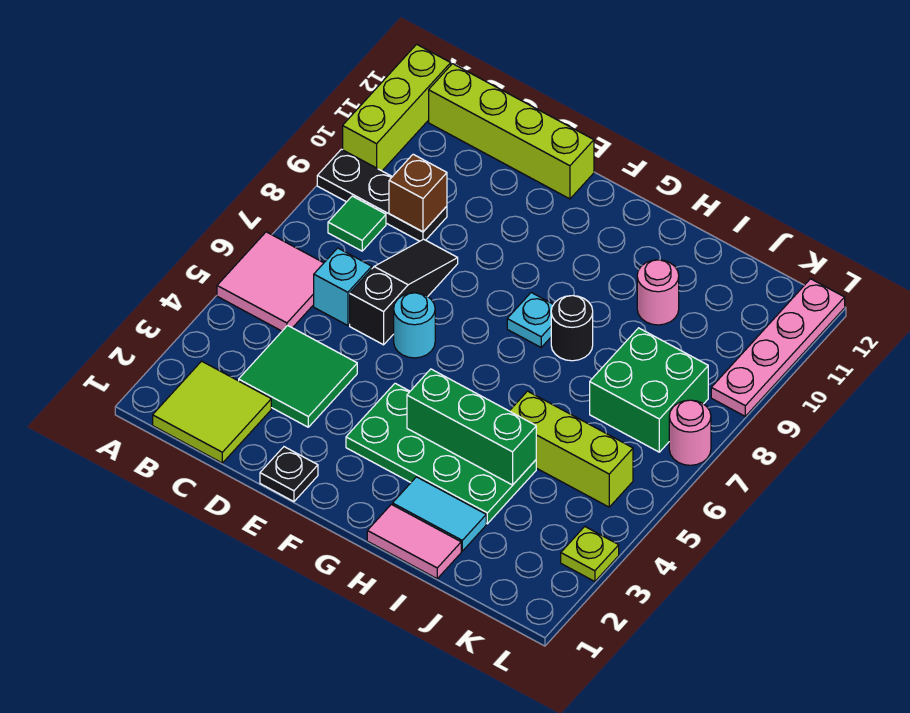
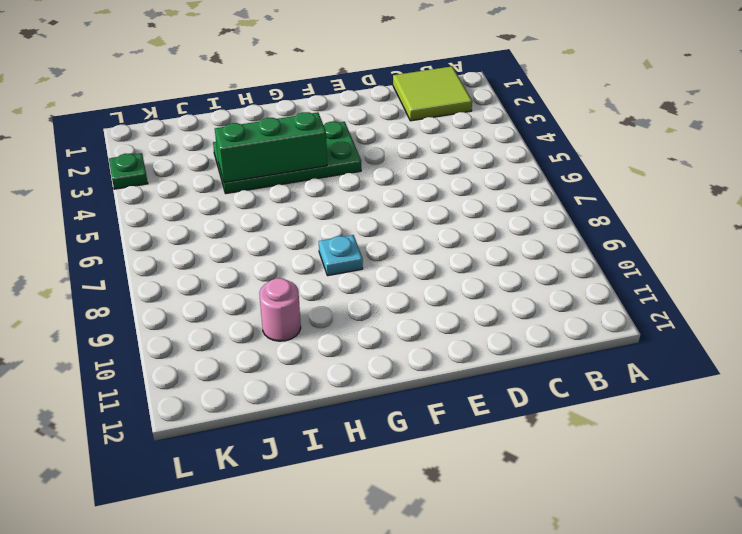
green plate L3 level 1 -> lime plate L3 level 1
none -> pink tile A5:B6 level 1
none -> black plate A9:C9 level 1
none -> lime brick A10:A12 level 1

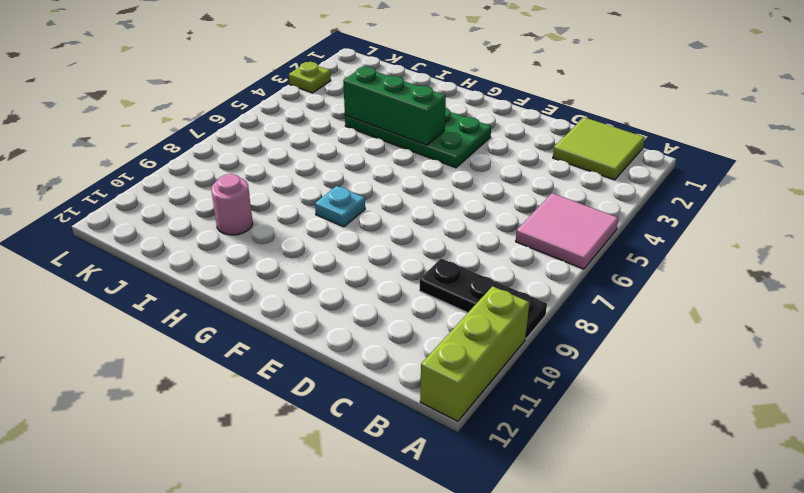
none -> green tile B8 level 1
none -> lime brick B12:E12 level 1
none -> green tile C3:D4 level 1

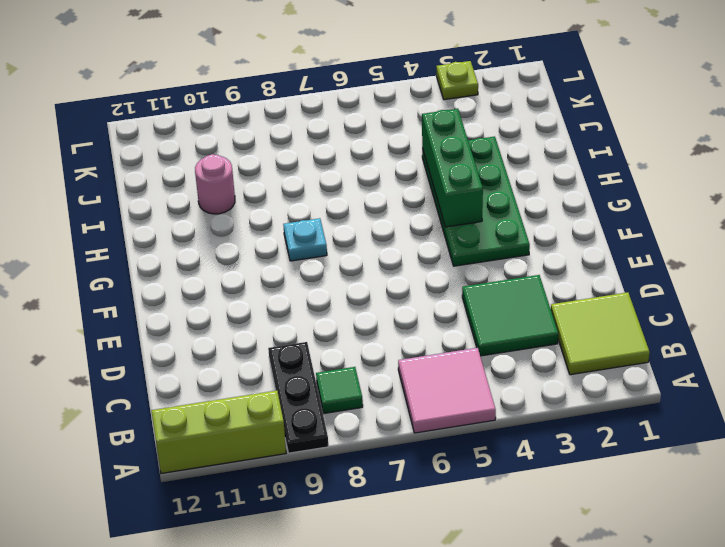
none -> lime brick B12:E12 level 1
none -> cyan brick C6 level 1
none -> black slope D6:D8 level 1 top 6

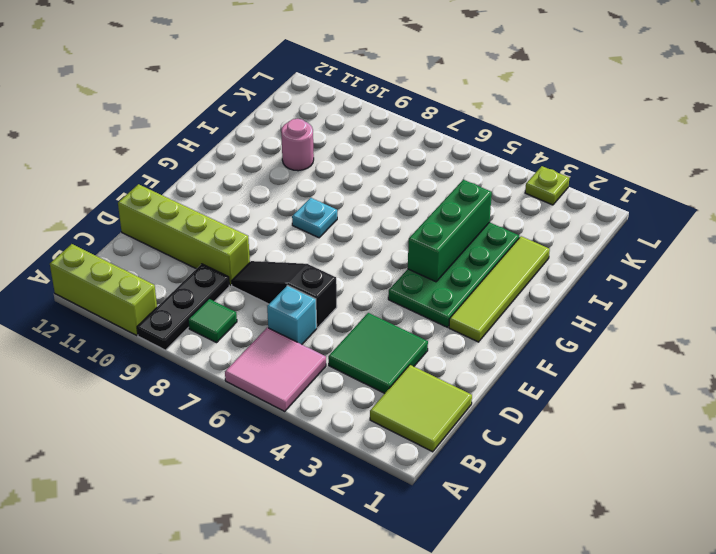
lime brick D9:D12 level 1 -> lime brick B12:E12 level 1
lime tile F2:I2 level 1 -> cyan tile H2:I2 level 1
none -> black plate E1 level 1
none -> cyan round brick E6 level 1
none -> pink tile H1:I1 level 1

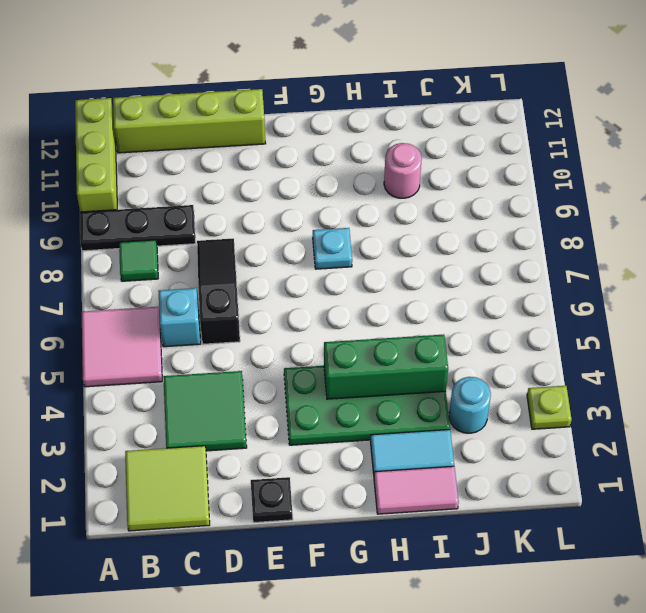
cyan round brick J3 level 1 -> cyan round brick E6 level 1
none -> black round brick H8 level 1
none -> lime brick I5:K5 level 1
none -> green brick J7:K8 level 1

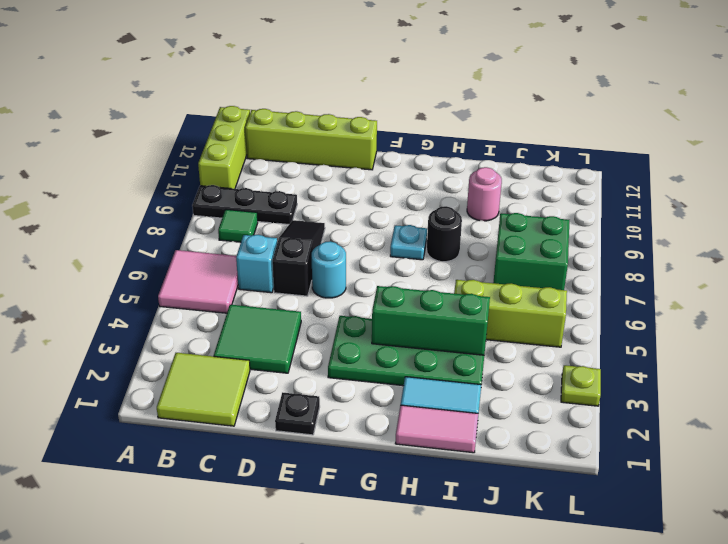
none -> pink round brick L7 level 1
none -> pink plate L9:L12 level 1
none -> brown brick C9 level 2

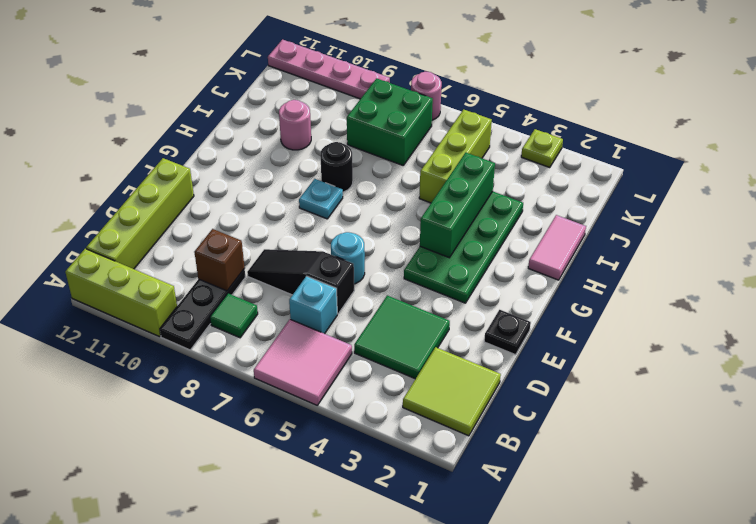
none -> cyan tile H2:I2 level 1

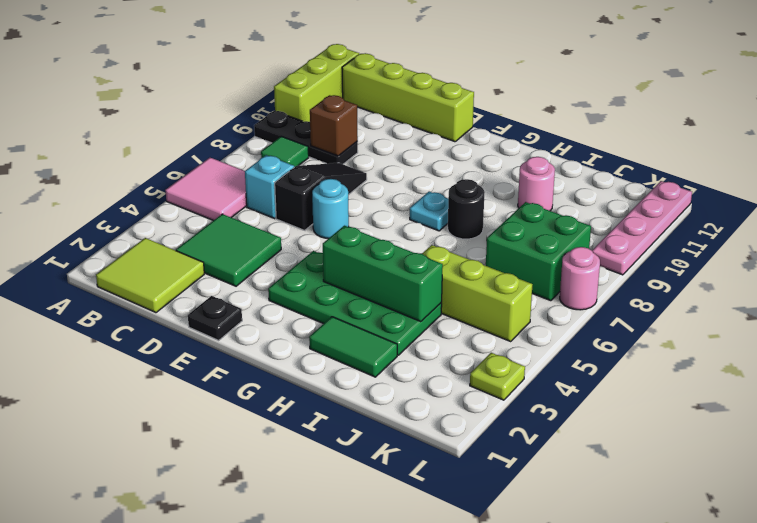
green tile H2:I2 level 1 -> cyan tile H2:I2 level 1
none -> pink tile H1:I1 level 1

